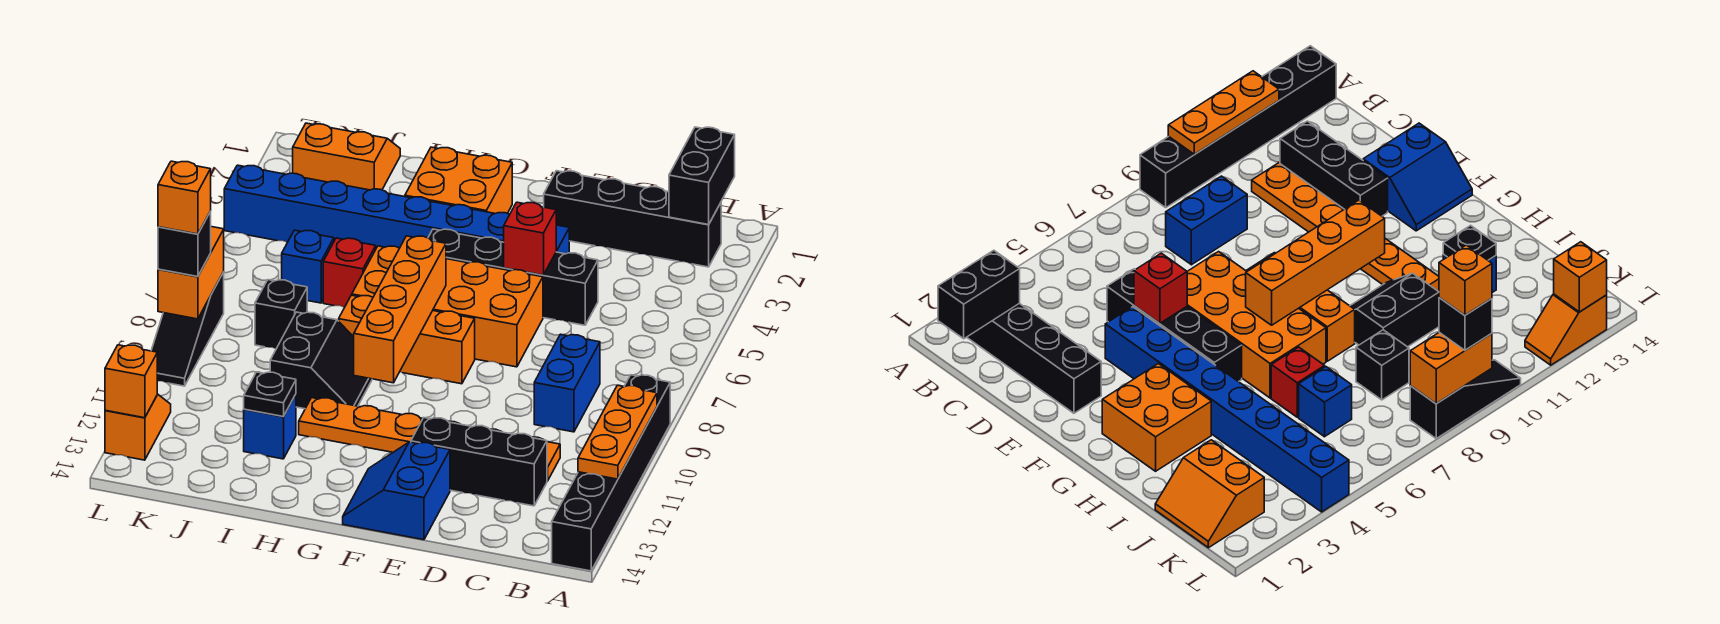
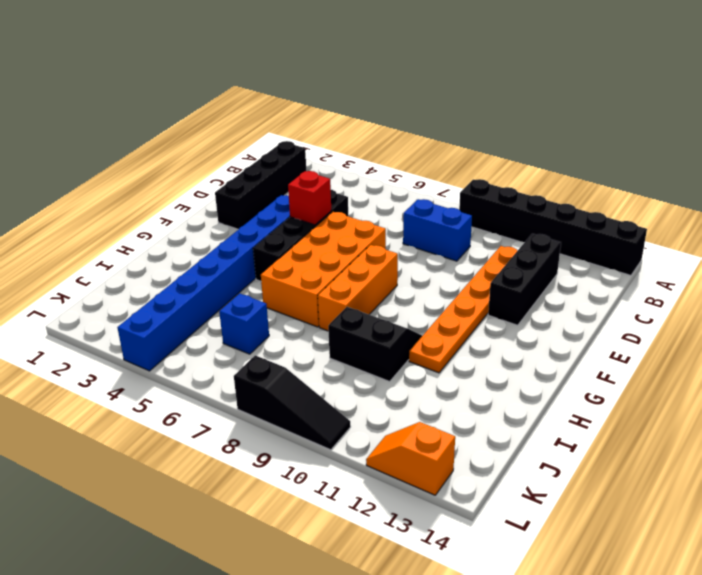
none -> blue slope E13:F14 level 1 top E
none -> orange brick G2:H3 level 1
none -> red brick I6 level 1

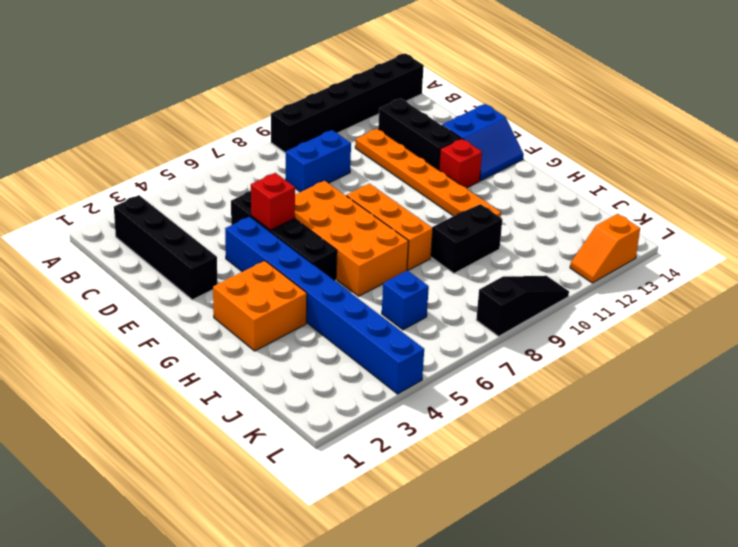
red brick F12 level 1 -> red brick I6 level 1
none -> blue brick I12 level 1
none -> orange slope J1:K2 level 1 top 2
none -> black brick J8 level 1

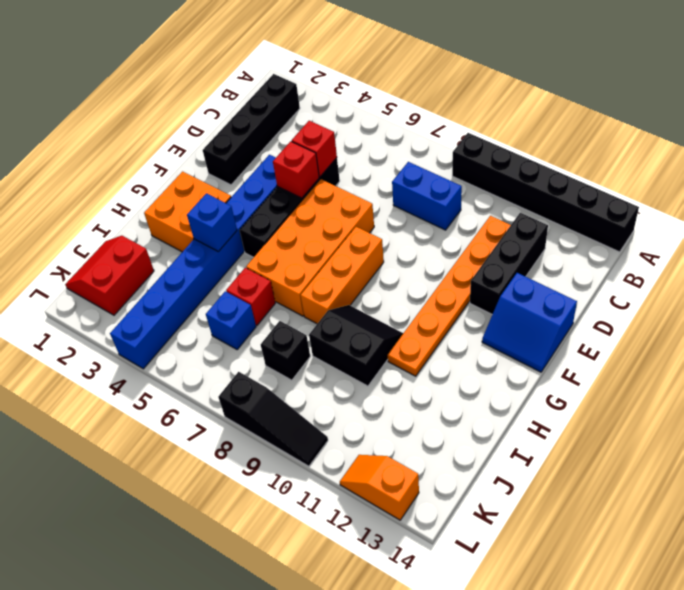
red brick D5 level 2 -> none
blue brick H4 level 2 -> blue brick I12 level 1
red slope J1:K2 level 1 top 2 -> orange slope J1:K2 level 1 top 2
none -> orange plate A10:A12 level 2
none -> black brick B1:B2 level 2
none -> orange brick G7:G10 level 2

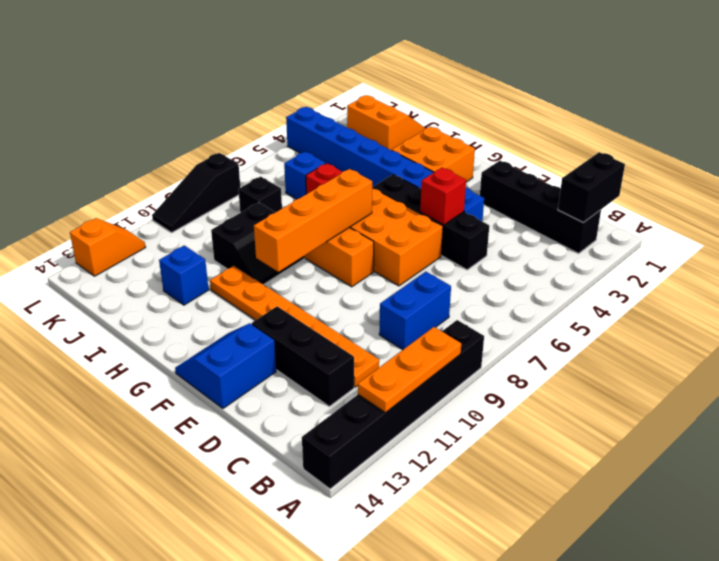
none -> black plate I12 level 2
none -> orange brick L8:L9 level 2
none -> orange brick L13 level 2

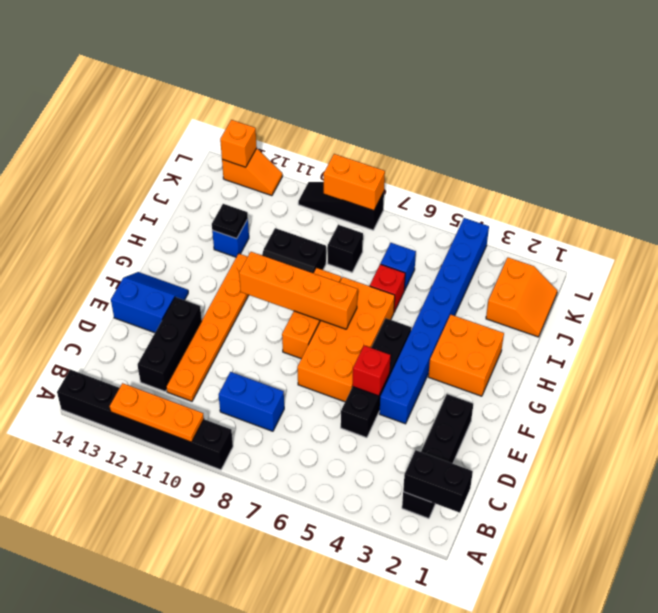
none -> black brick L9 level 3
none -> orange brick L9 level 4

